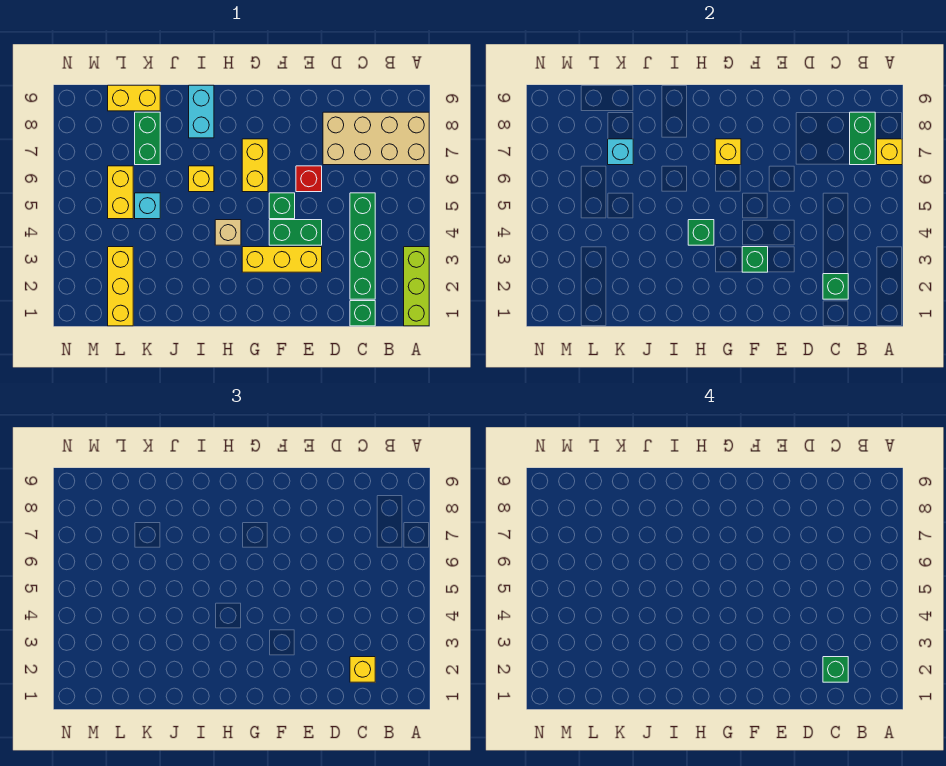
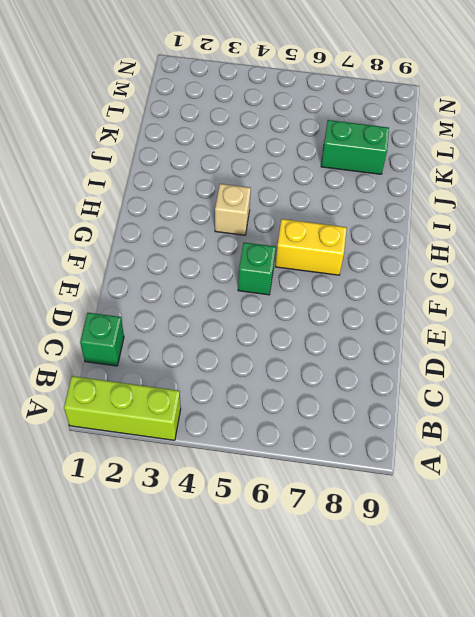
none -> tan brick A7:D8 level 1
none -> green brick C2:C5 level 1
none -> yellow brick E3:G3 level 1

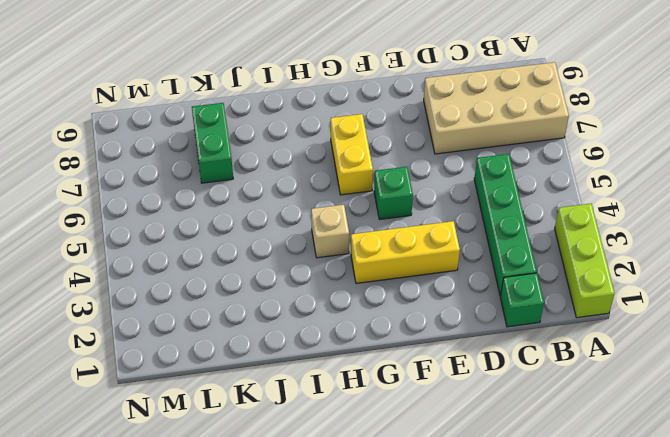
none -> green brick E4:F4 level 1
none -> red brick E6 level 1
none -> yellow brick I6 level 1

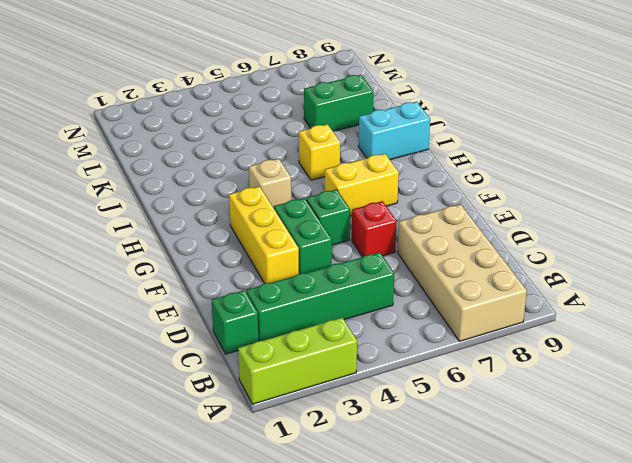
none -> cyan brick K5 level 1
none -> yellow brick K9:L9 level 1
none -> yellow brick L1:L3 level 1

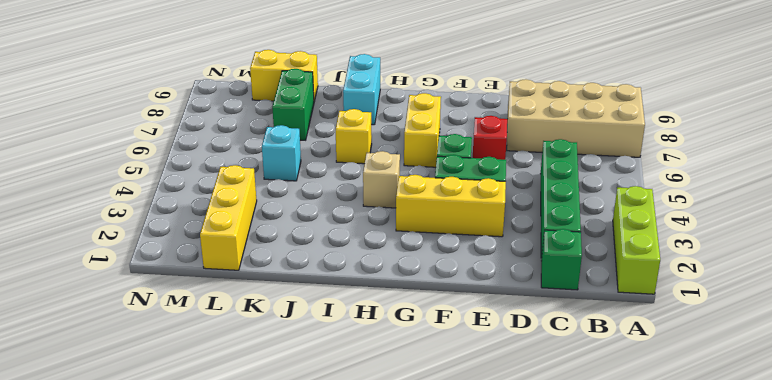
none -> yellow brick L5:L6 level 1
none -> yellow brick A7 level 2
none -> green brick B7:B8 level 2

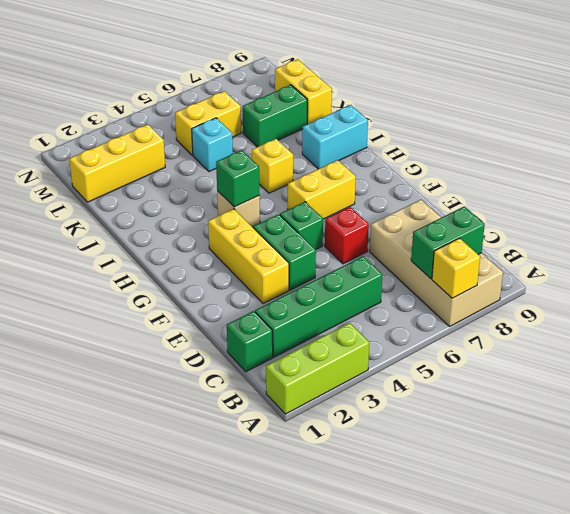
none -> green brick C2 level 2
none -> green brick F3 level 2
none -> yellow brick G7 level 2

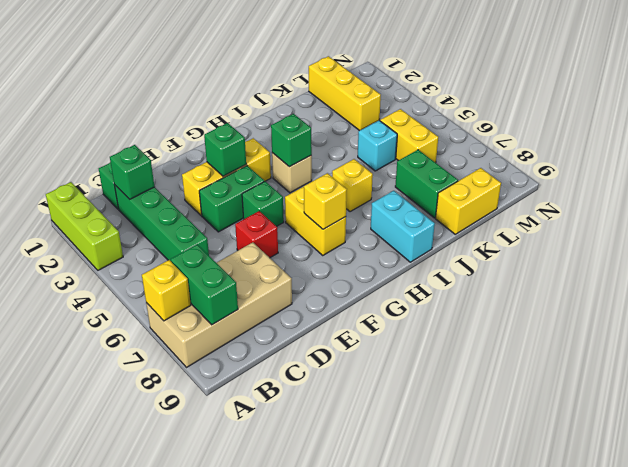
none -> cyan brick K7 level 2
none -> yellow brick C2 level 3
none -> green brick C2 level 4

